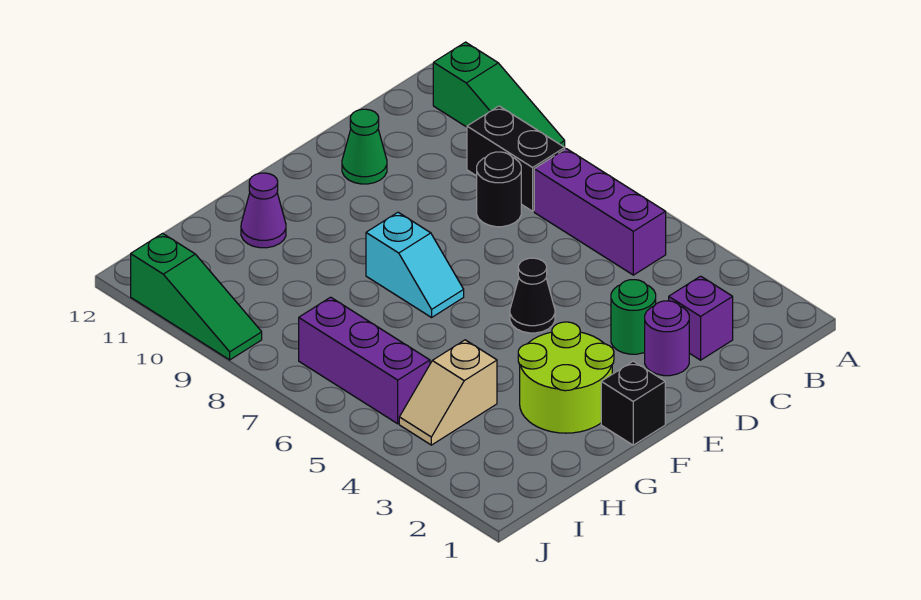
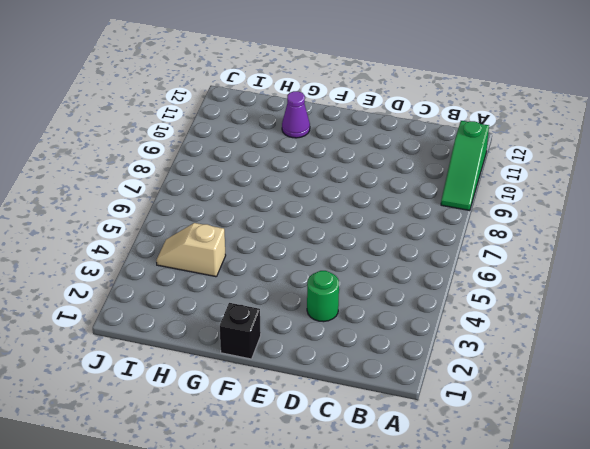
none -> purple brick B5:B7 level 1
none -> black brick B8:B9 level 1
none -> purple brick C2 level 1

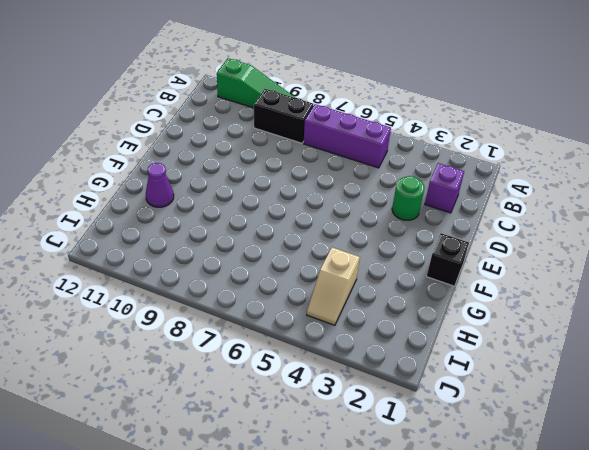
none -> black round brick C8 level 1
none -> purple round brick D2 level 1
none -> green cone D11 level 1

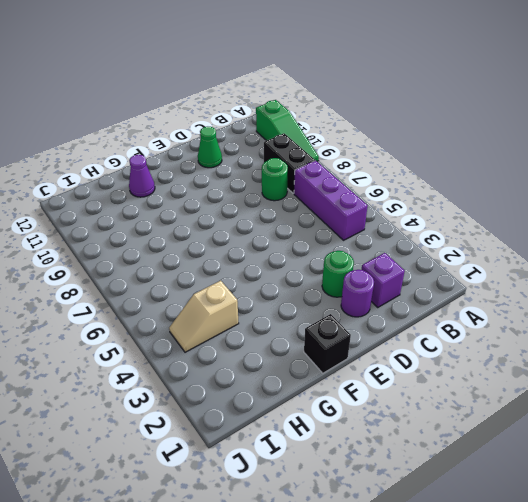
green round brick C8 level 1 -> black round brick C8 level 1
none -> black cone E5 level 1
none -> lime round brick F2:G3 level 1
none -> cyan slope F7:F8 level 1 top 8

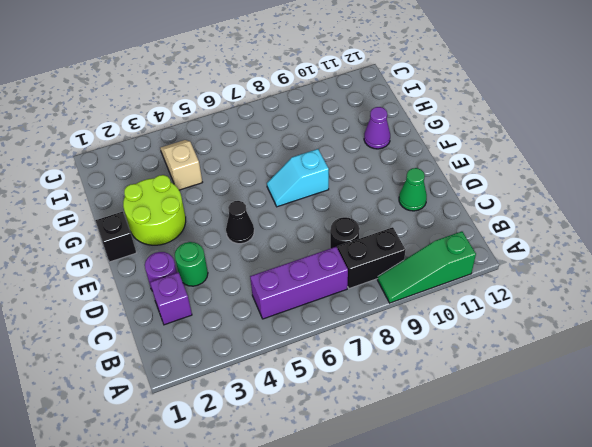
none -> purple brick I5:I7 level 1
none -> green slope J9:J11 level 1 top 11

